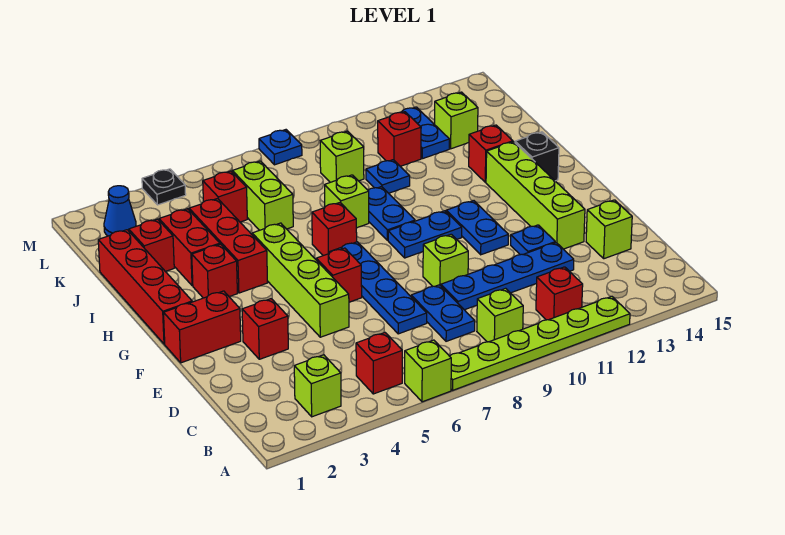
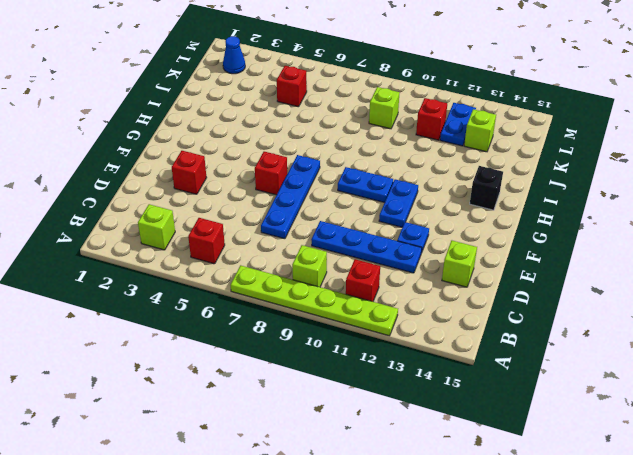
none -> lime brick A6 level 1
none -> blue plate C8:D8 level 1
none -> lime brick E5:H5 level 1
none -> lime brick E9 level 1

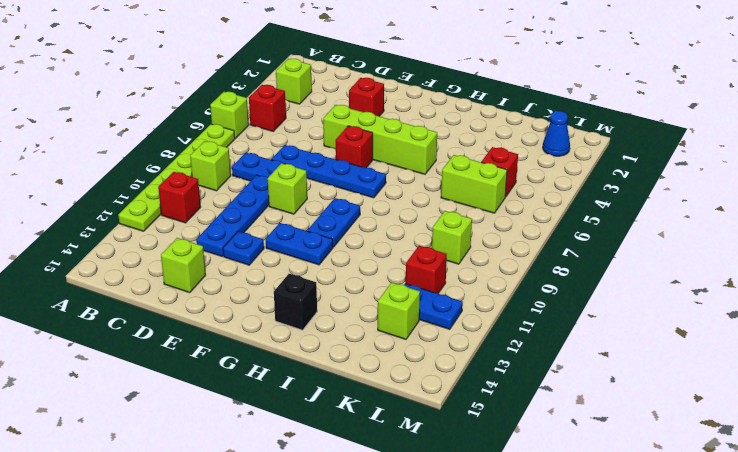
none -> lime brick E13:H13 level 1
none -> red brick F1:F2 level 1
none -> red brick G1:J1 level 1
none -> red brick H3 level 1

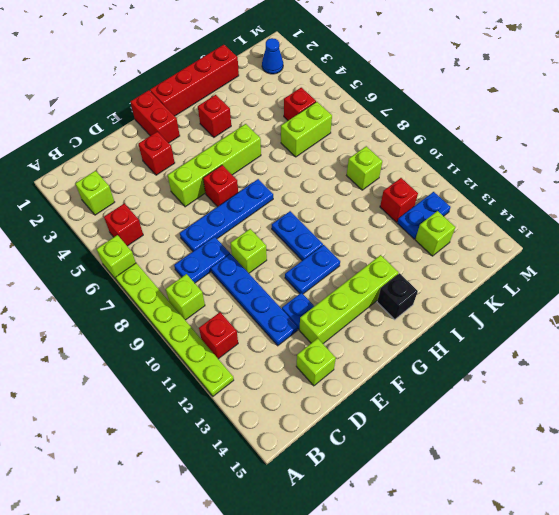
none -> red brick H4:J4 level 1
none -> red brick H7 level 1
none -> blue plate H9:I9 level 1
none -> red brick I3:J3 level 1

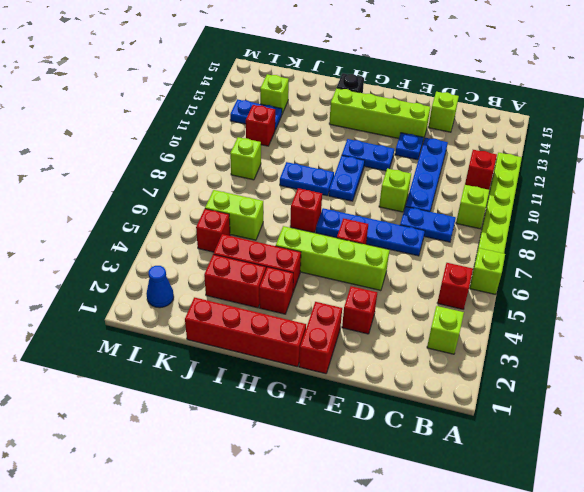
none -> lime brick I8 level 1
none -> red brick I13 level 1
none -> red brick J2 level 1
none -> blue plate J10 level 1

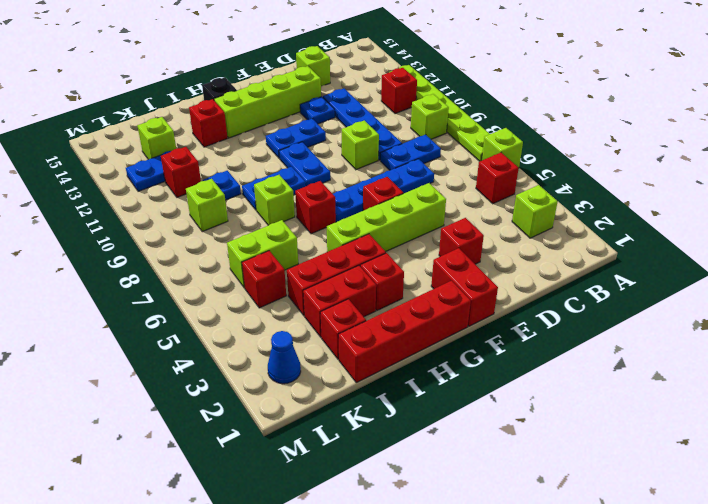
none -> black plate M4 level 1
none -> blue plate M8 level 1

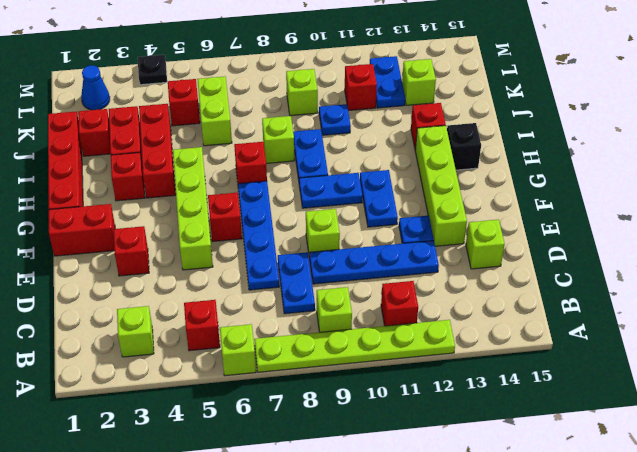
none -> blue plate M8 level 1

